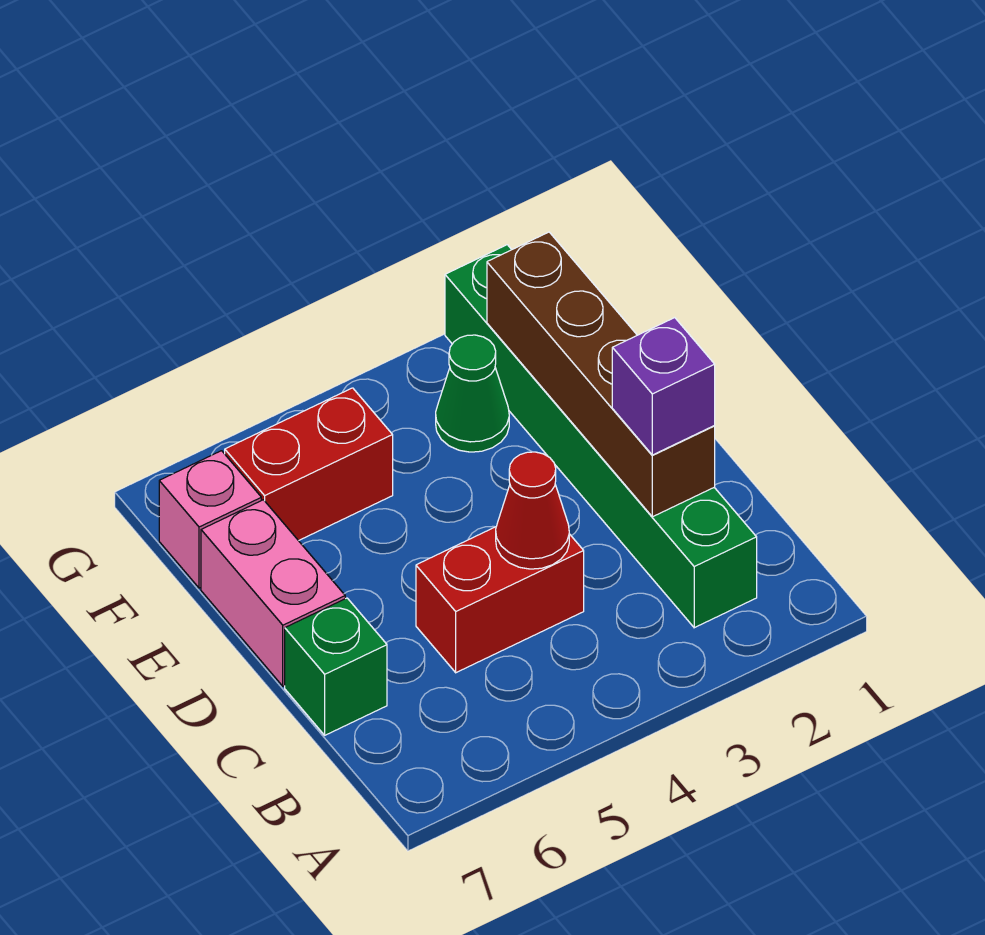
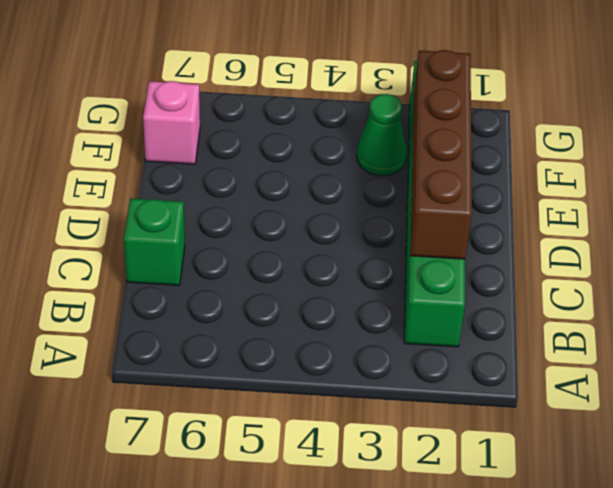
none -> red brick C4:C5 level 1
none -> pink brick D7:E7 level 1

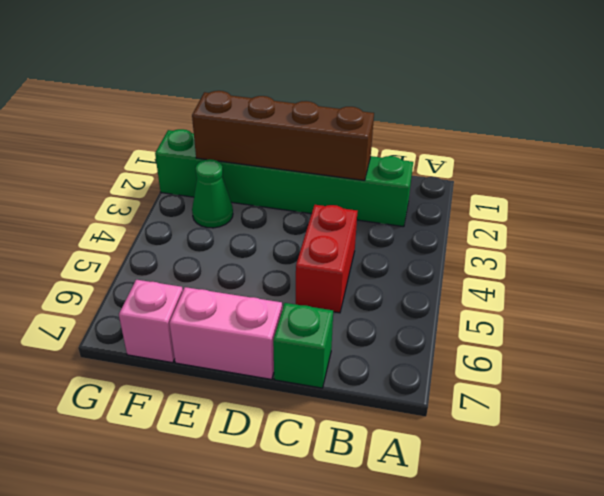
none -> red brick F5:F6 level 1
none -> red cone C4 level 2

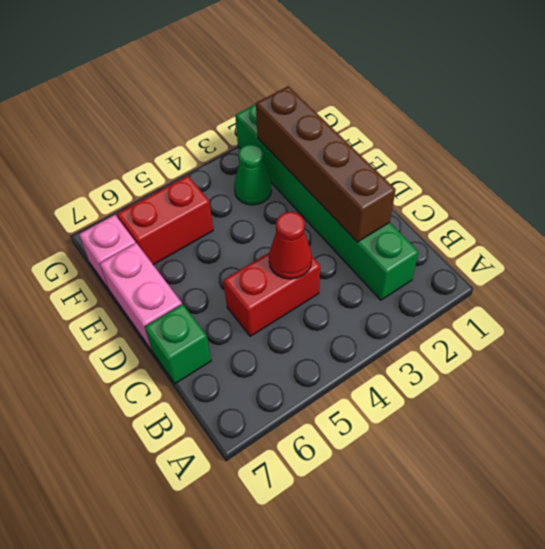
none -> purple brick C2 level 3

